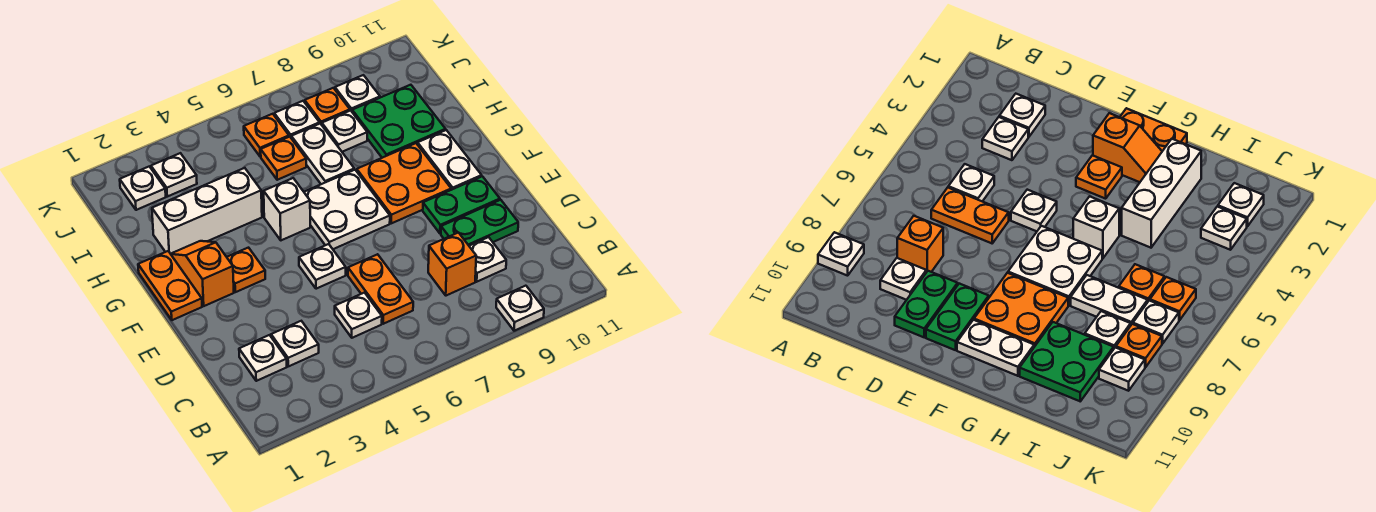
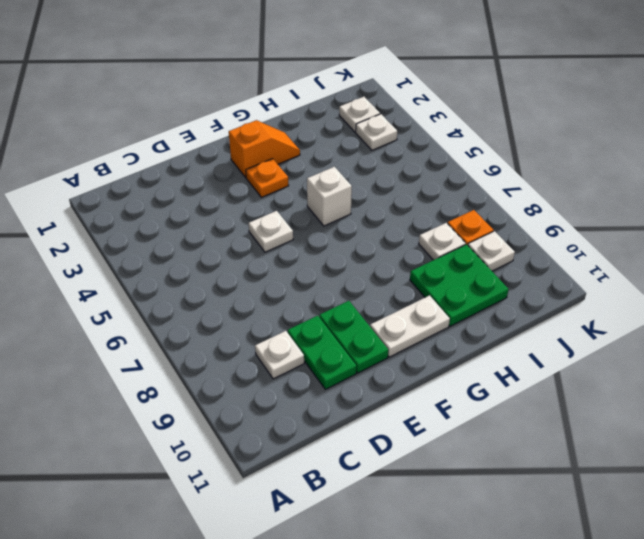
none -> white plate A9 level 1
none -> white plate C2 level 1
none -> white plate C3 level 1

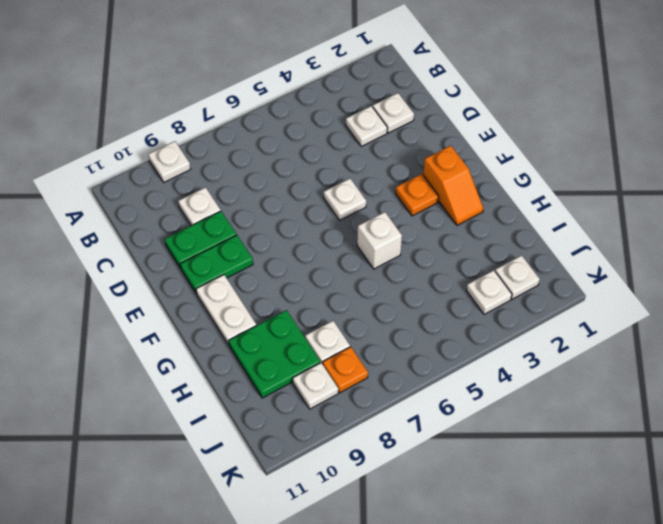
none -> white plate C5 level 1
none -> orange plate C6:D6 level 1
none -> orange brick C8 level 1

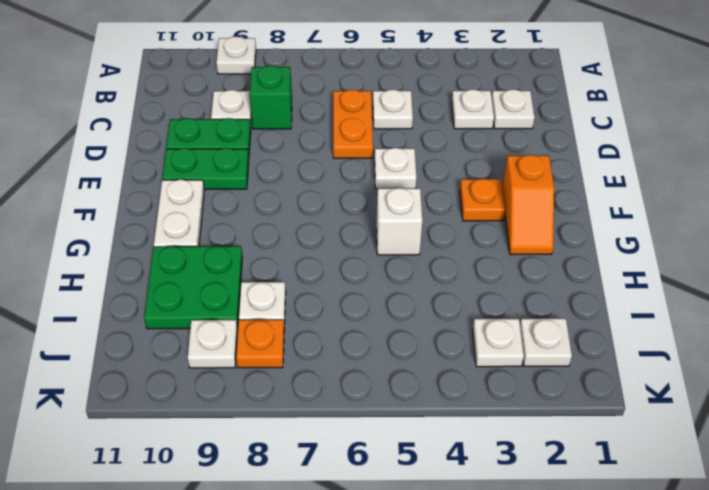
green brick C8 level 1 -> orange brick C8 level 1
none -> orange plate F1:G1 level 1
none -> white plate F6:G7 level 1
none -> orange plate F8:G9 level 1

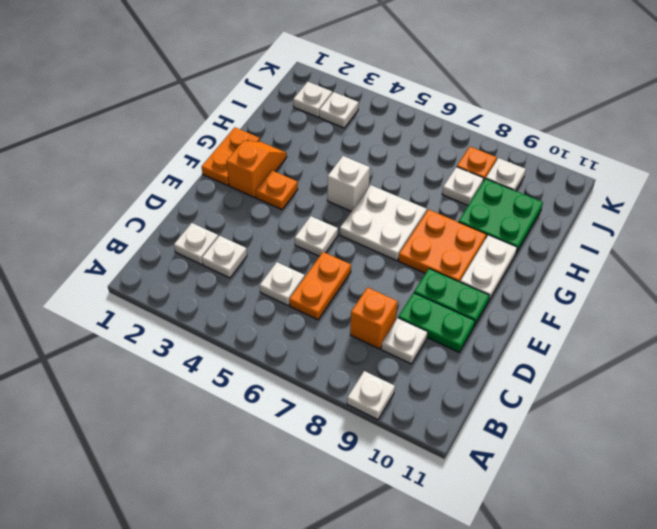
none -> white brick H2:H4 level 1
none -> white plate H7:I7 level 1
none -> orange plate I6 level 1

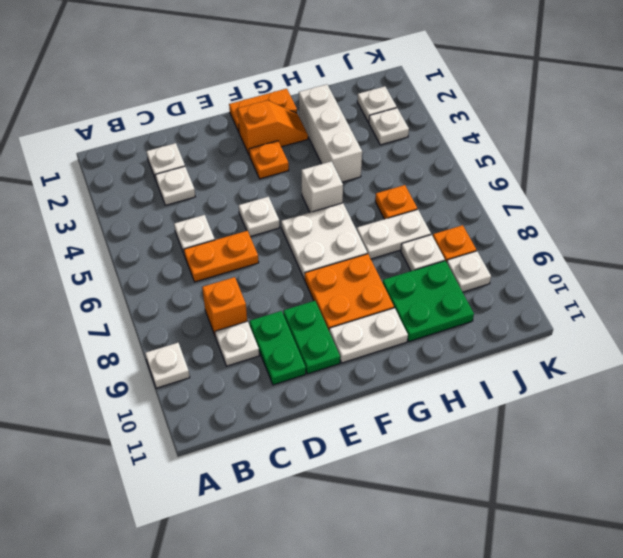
none -> orange plate J6 level 1
none -> white plate J7 level 1

